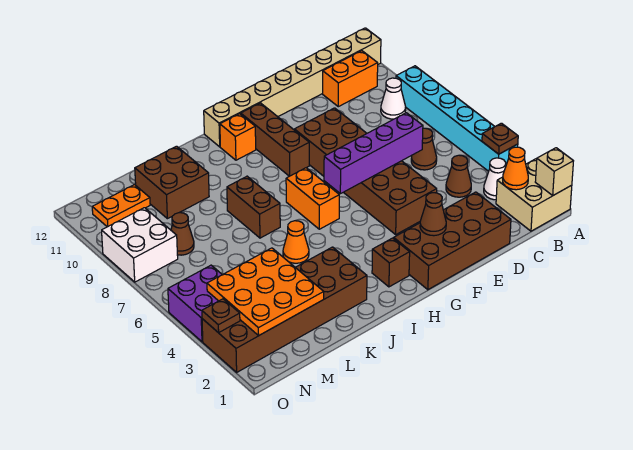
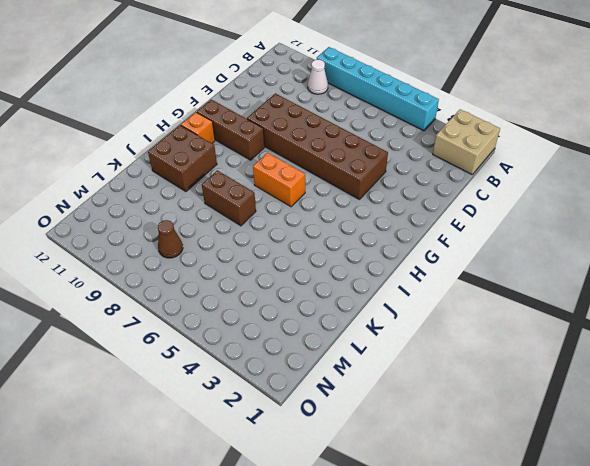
brown brick I10:J11 level 1 -> brown brick K10:L11 level 1
none -> tan brick A12:H12 level 1
none -> white cone B3 level 1
none -> orange brick B11:C11 level 1

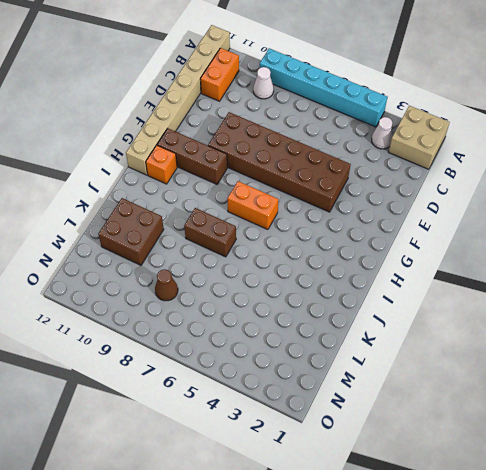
none -> brown cone C4 level 1
none -> brown cone C6 level 1
none -> brown brick D1:G2 level 1

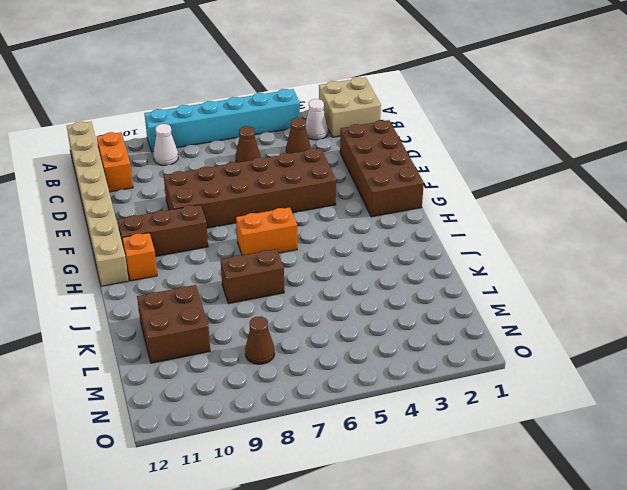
none -> brown brick H2 level 1
none -> brown brick J2:O3 level 1
none -> orange cone J5 level 1

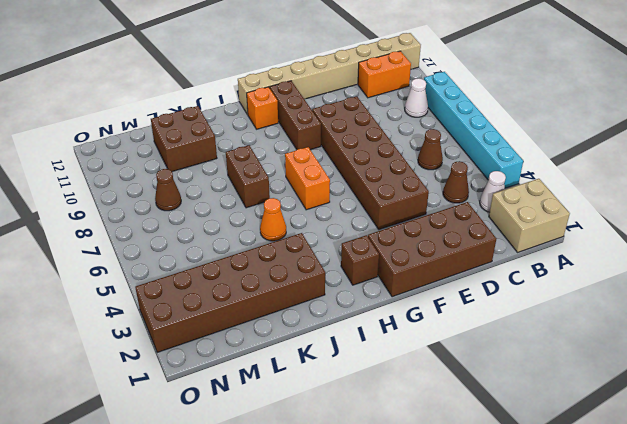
none -> orange plate M11:N11 level 1
none -> purple brick N4:O5 level 1
none -> white brick N8:O9 level 1

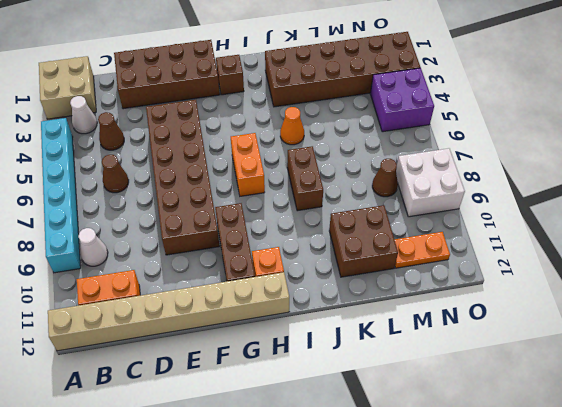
none -> tan brick A1 level 2
none -> brown plate A4 level 2
none -> orange cone B2 level 2

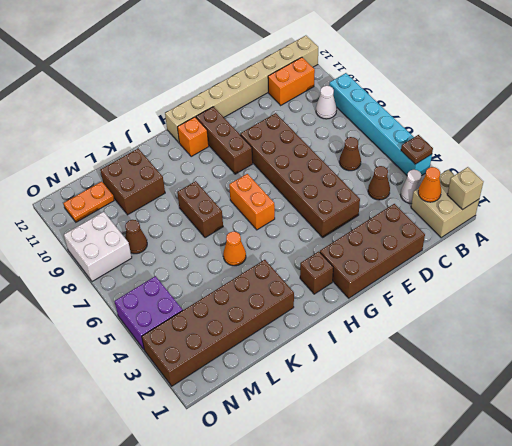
none -> purple brick D6:G6 level 2
none -> brown cone F2 level 2
none -> orange plate L2:N4 level 2

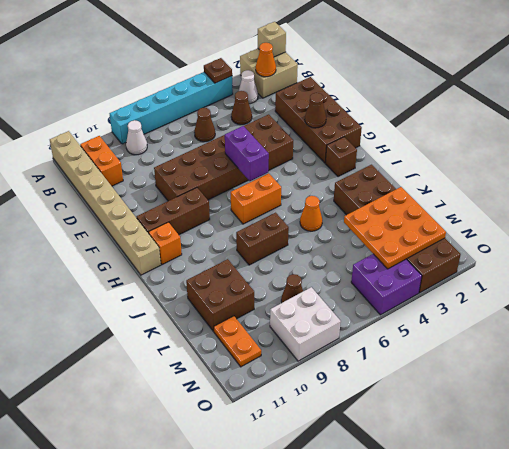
purple brick F6:G6 level 2 -> purple brick D6:G6 level 2
none -> brown plate O3 level 2

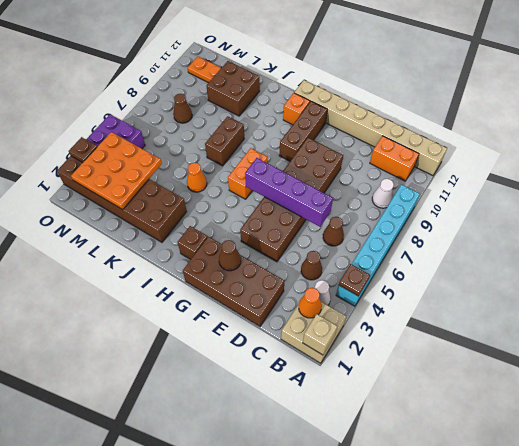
none -> white brick N8:O9 level 1

